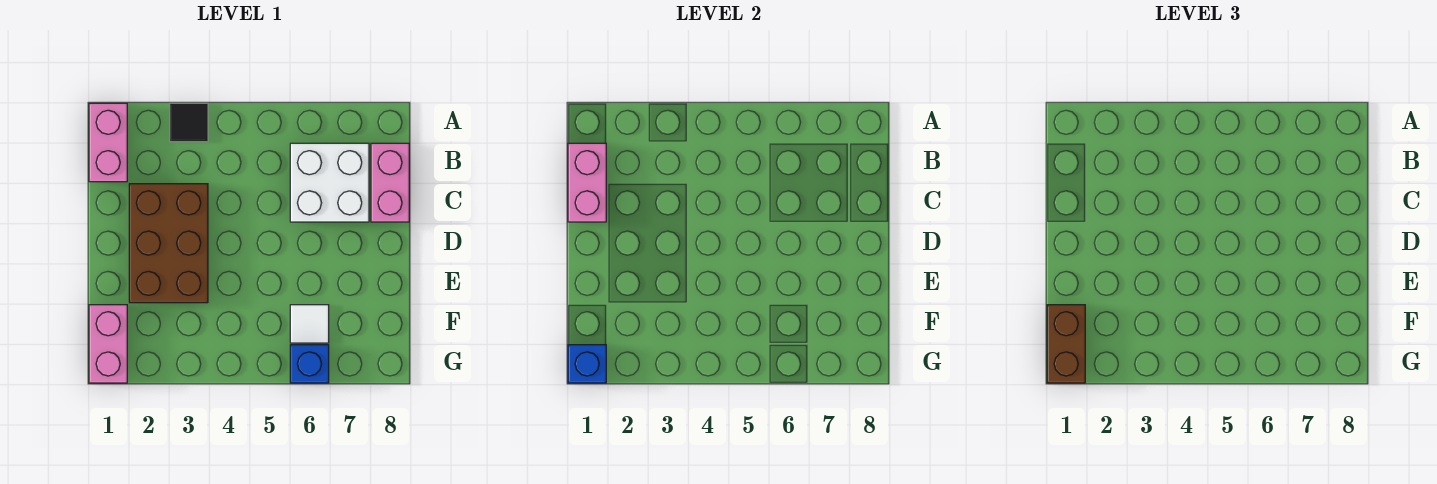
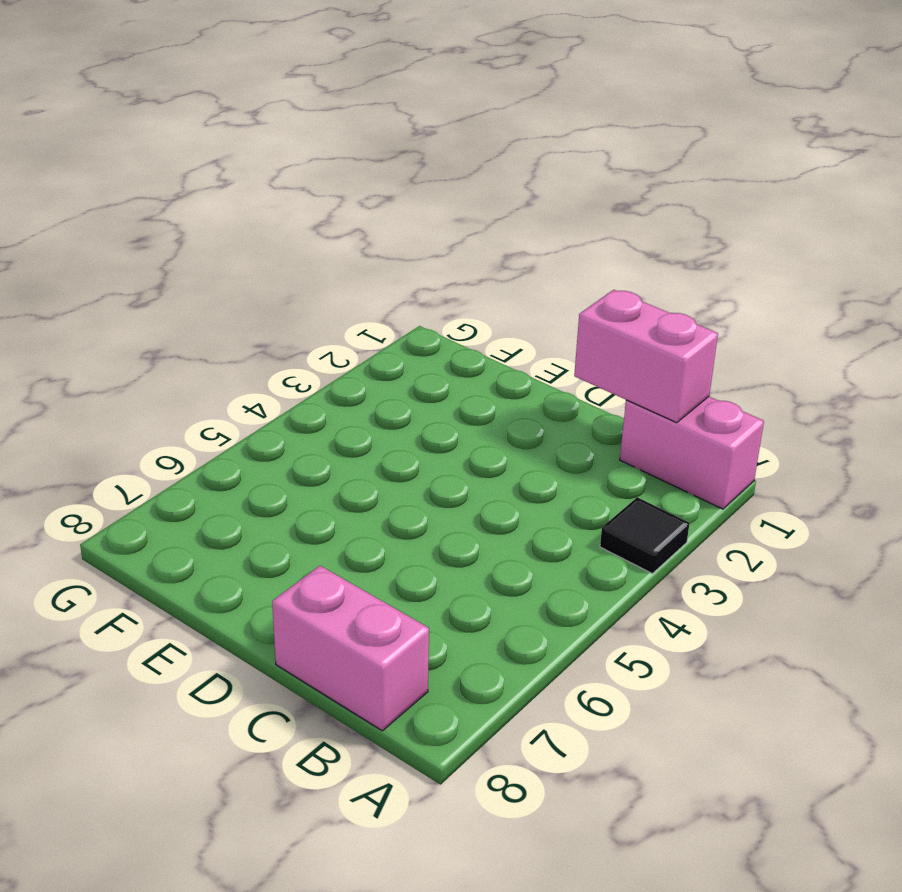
none -> white brick B6:C7 level 1
none -> brown brick C2:E3 level 1

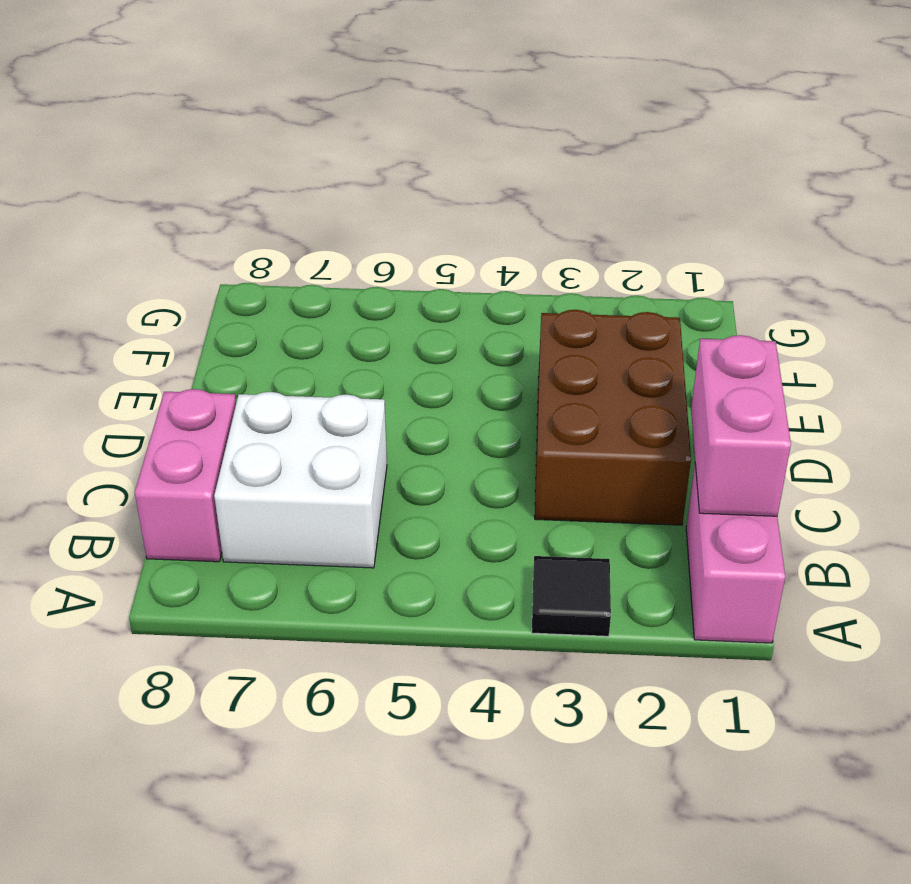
none -> pink brick F1:G1 level 1
none -> white tile F6 level 1

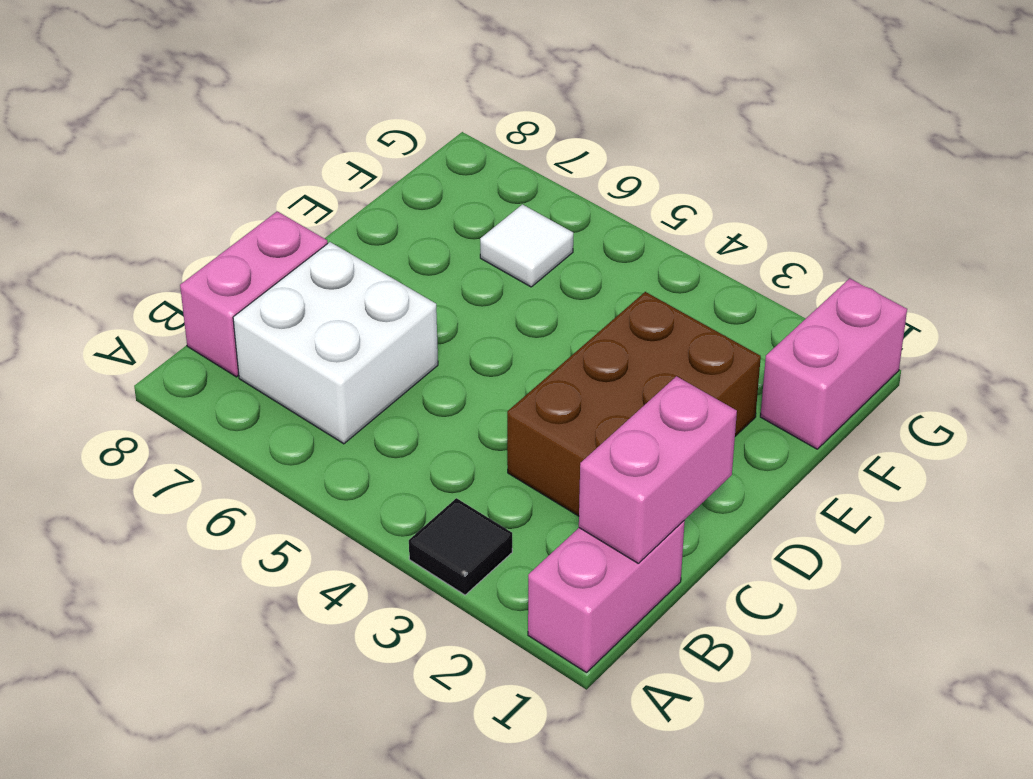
none -> blue brick G6 level 1
none -> blue brick G1 level 2

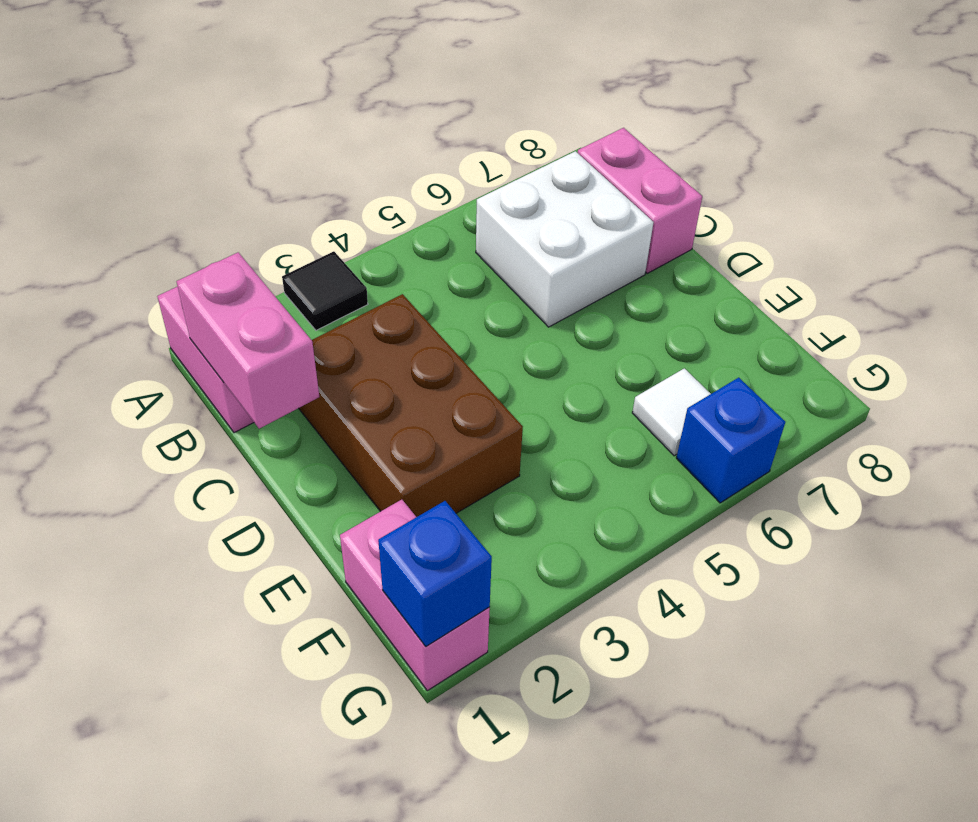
none -> brown brick F1:G1 level 3

